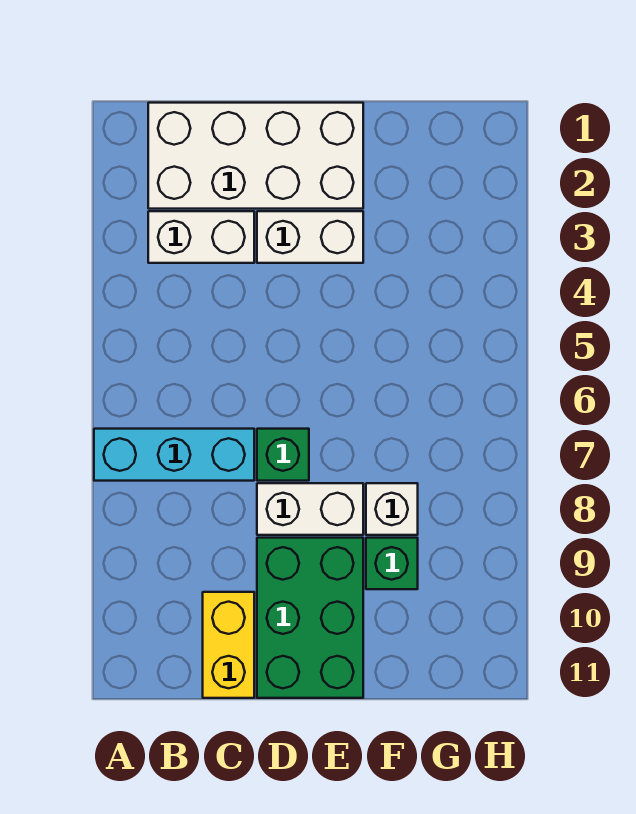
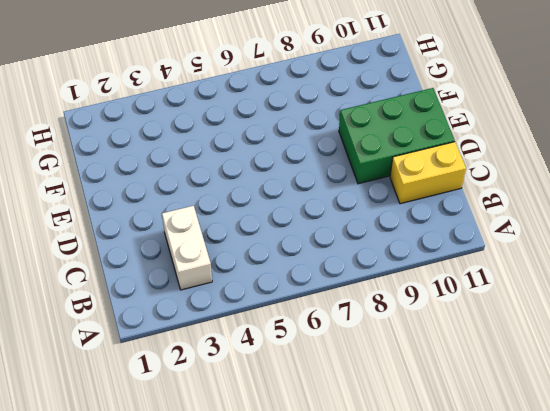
none -> cyan brick A7:C7 level 1
none -> white brick B1:E2 level 1

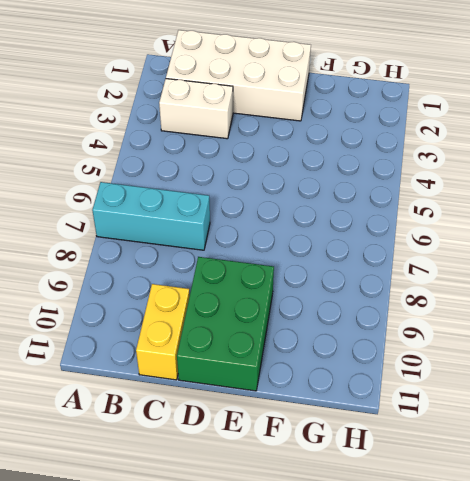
none -> white brick D3:E3 level 1
none -> green brick D7 level 1

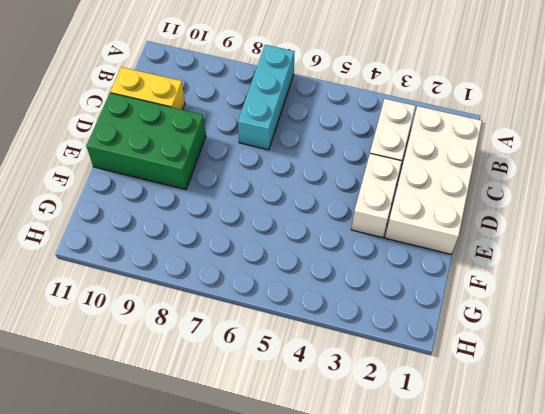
none -> green brick D7 level 1
none -> white brick D8:E8 level 1

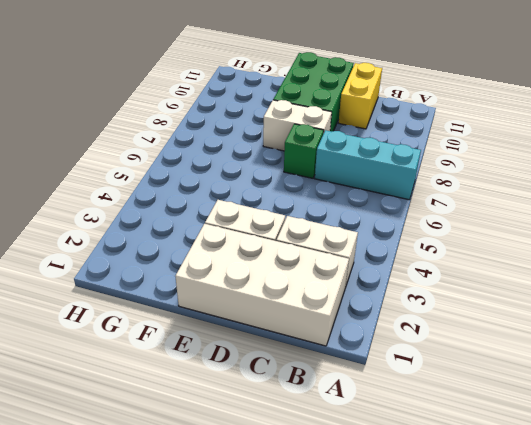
none -> white brick F8 level 1
none -> green brick F9 level 1

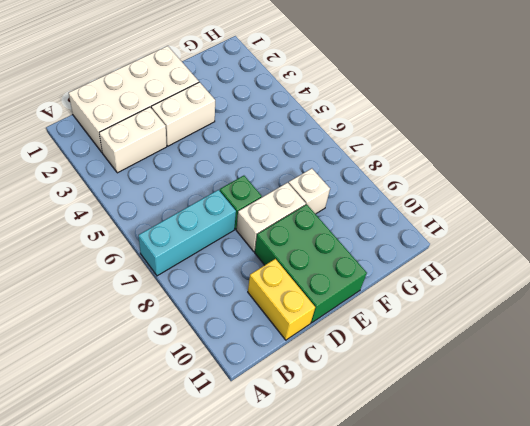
none -> green brick F9 level 1

